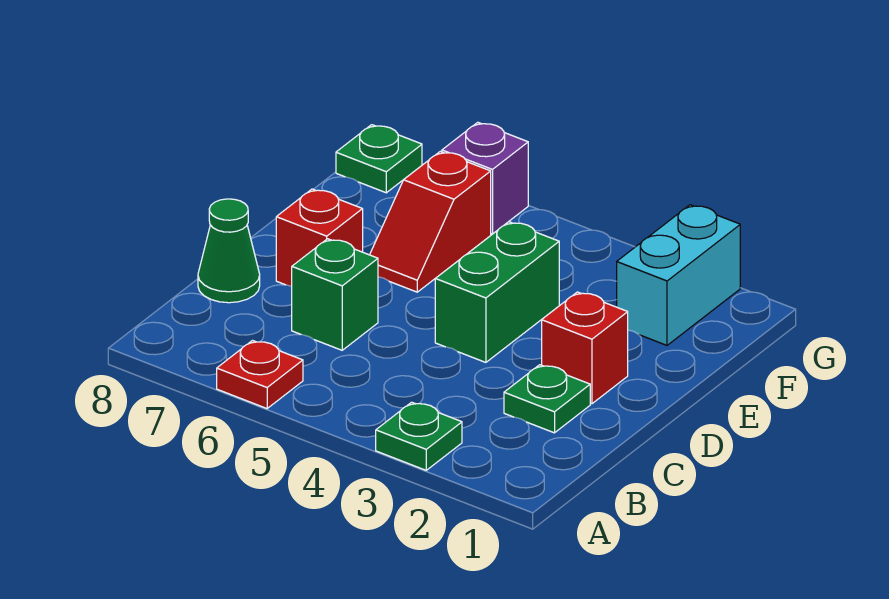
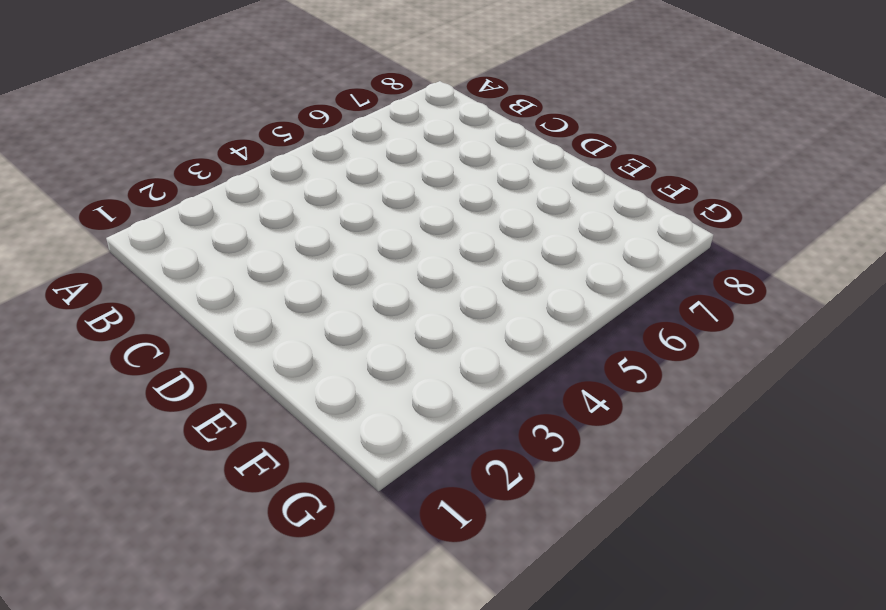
none -> green plate A3 level 1
none -> red plate A6 level 1
none -> green plate C2 level 1

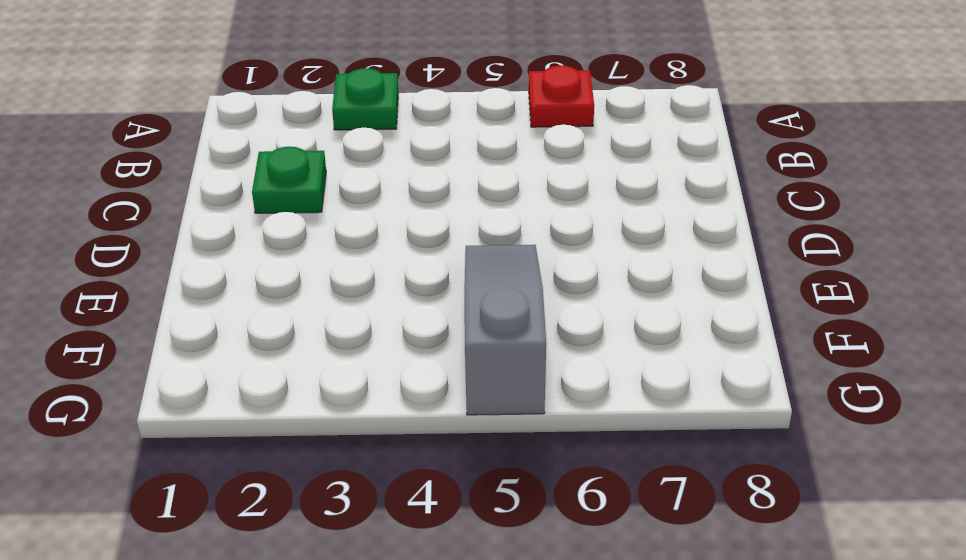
grey slope E5:G5 level 1 top G -> none
none -> green brick C6 level 1
none -> green cone C8 level 1
none -> red brick D2 level 1

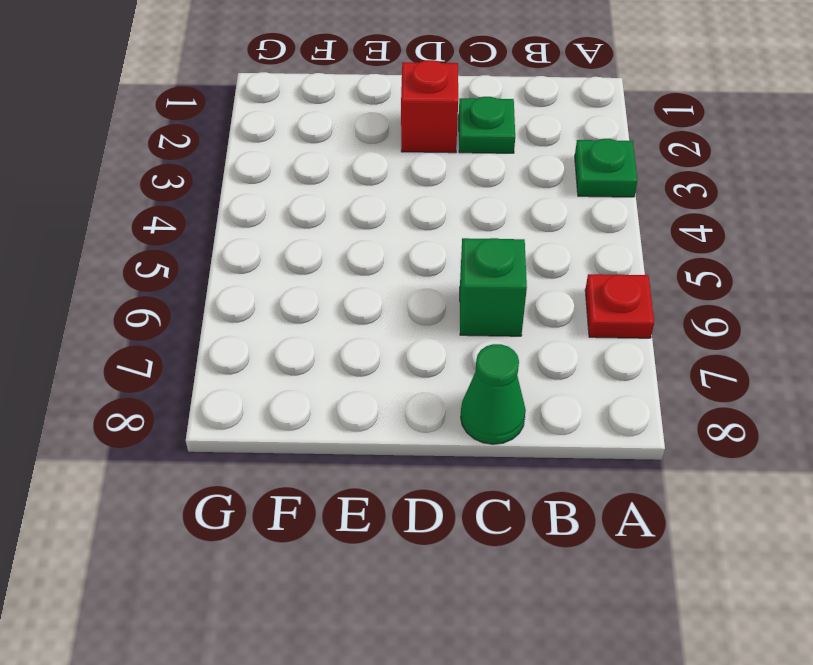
none -> green brick D4:E4 level 1
none -> red brick D7 level 1
none -> red slope E6:F6 level 1 top F

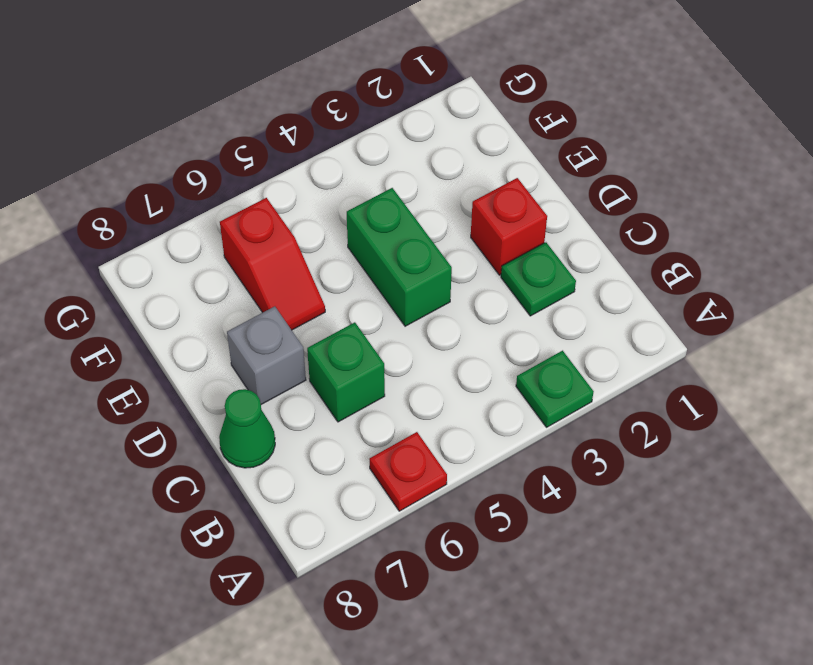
grey brick D7 level 1 -> red brick D7 level 1
none -> cyan brick F2:G2 level 1
none -> purple brick G6 level 1
none -> green plate G8 level 1

